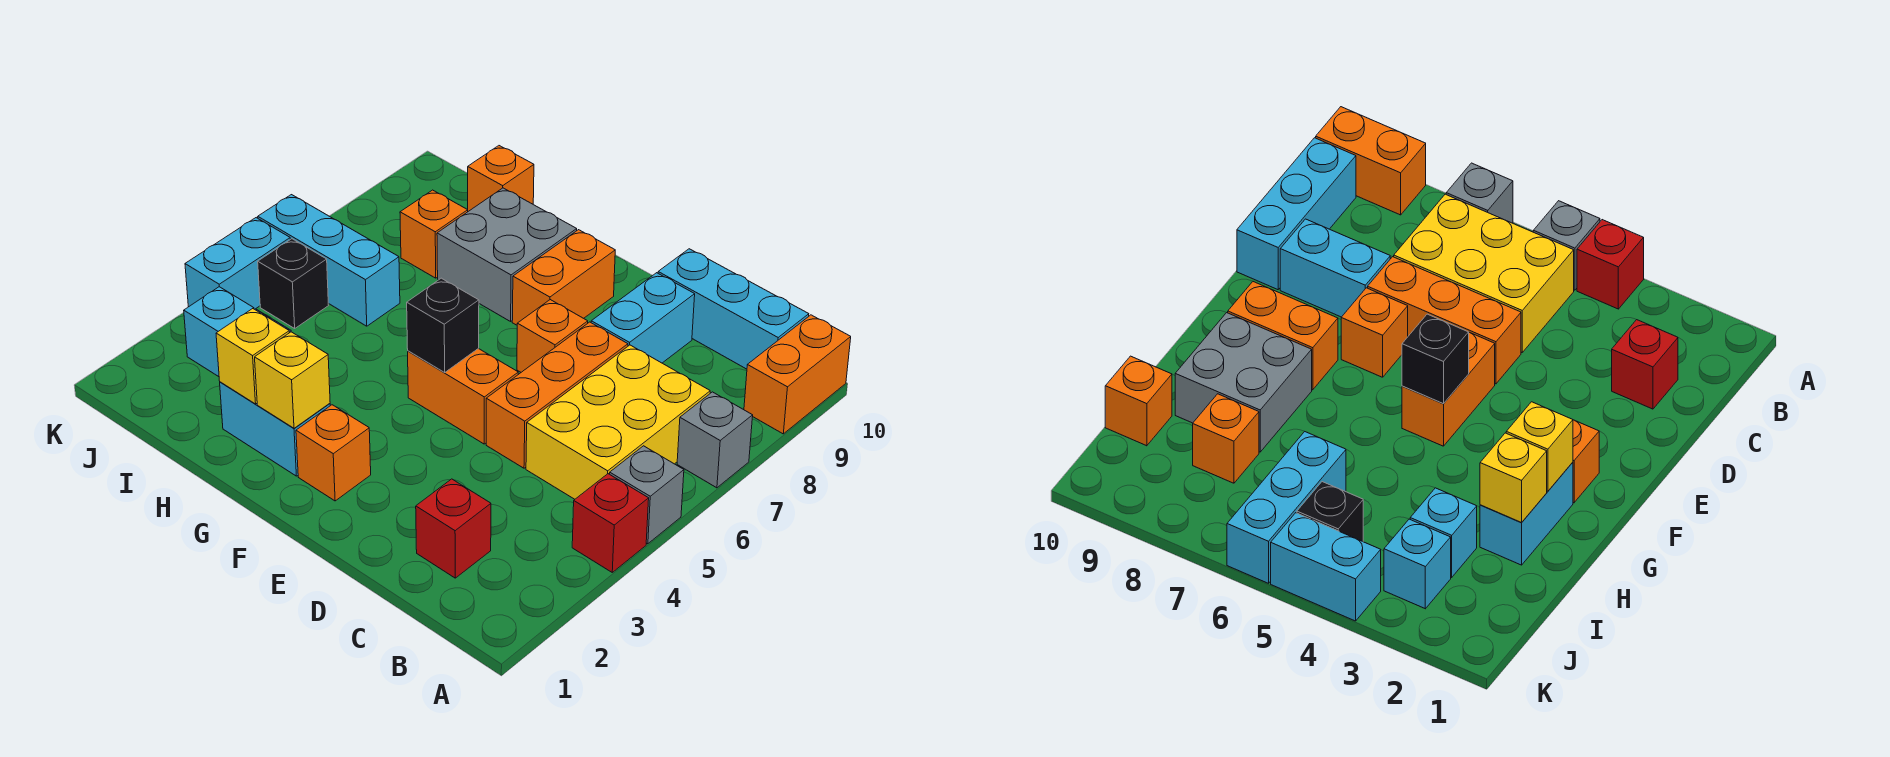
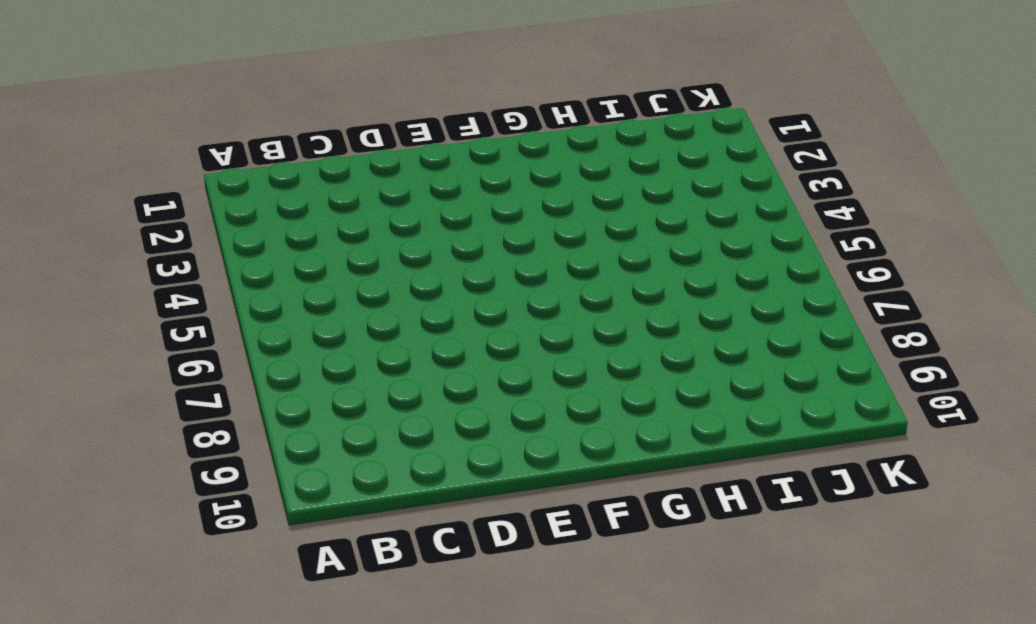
none -> red brick A4 level 1
none -> grey brick A5 level 1
none -> grey brick A7 level 1

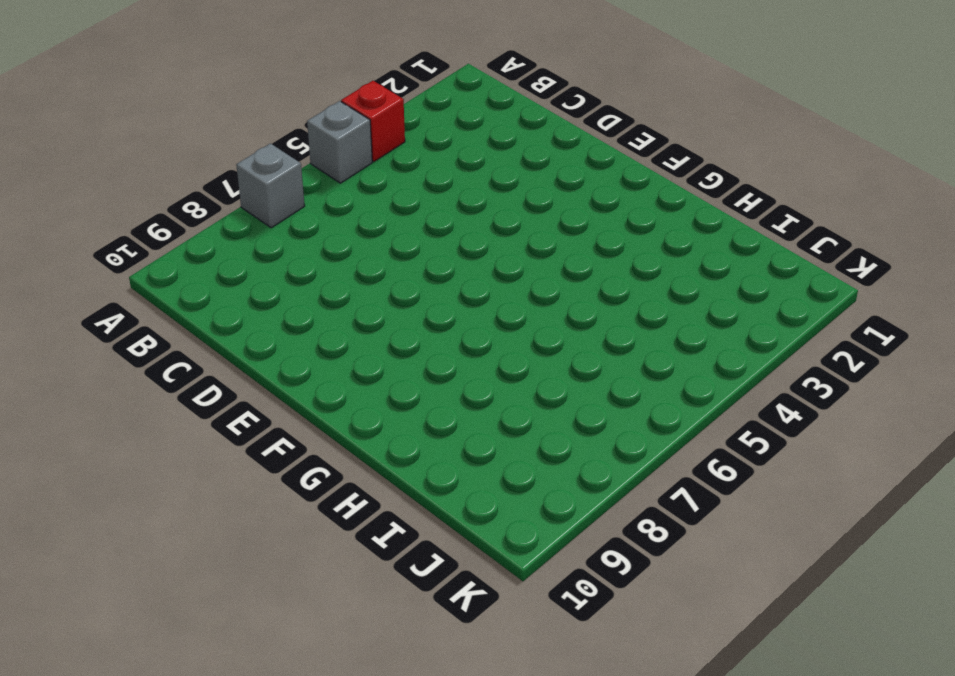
none -> orange brick A9:A10 level 1
none -> yellow brick B5:C7 level 1
none -> cyan brick B10:D10 level 1

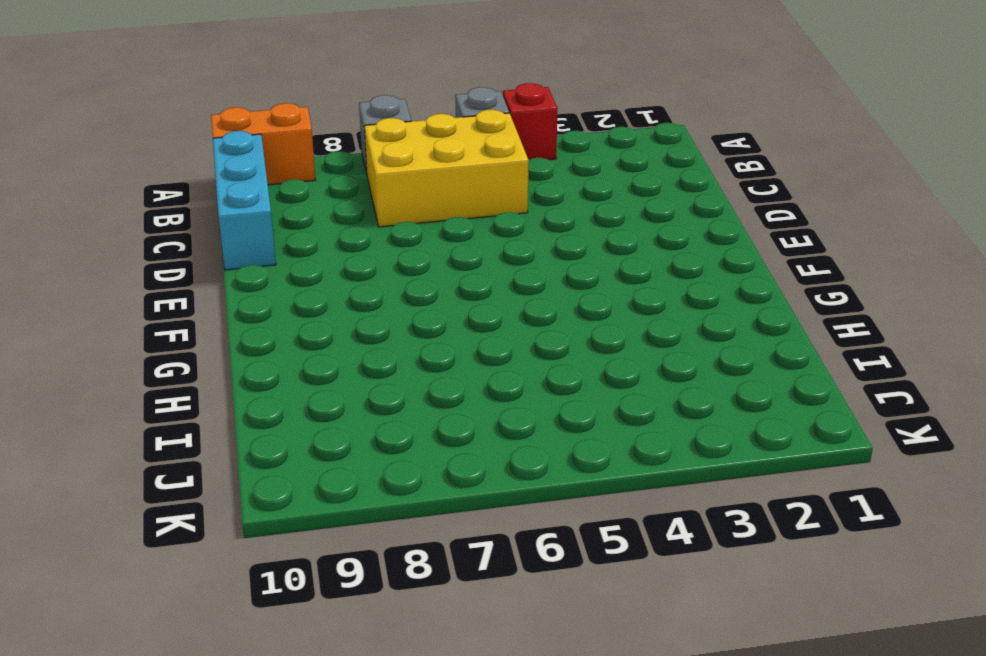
none -> red brick C2 level 1
none -> orange brick D5:D7 level 1
none -> cyan brick D8:D9 level 1

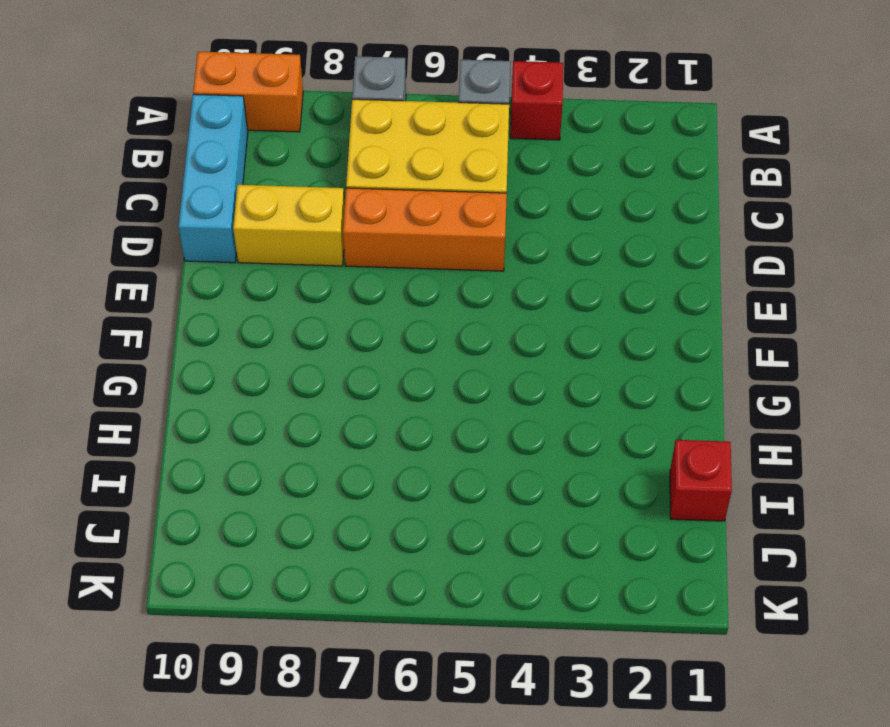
yellow brick D8:D9 level 1 -> cyan brick D8:D9 level 1
red brick I1 level 1 -> red brick C2 level 1
none -> orange brick E5:F5 level 1
none -> orange brick E7 level 1
none -> orange brick F2 level 1

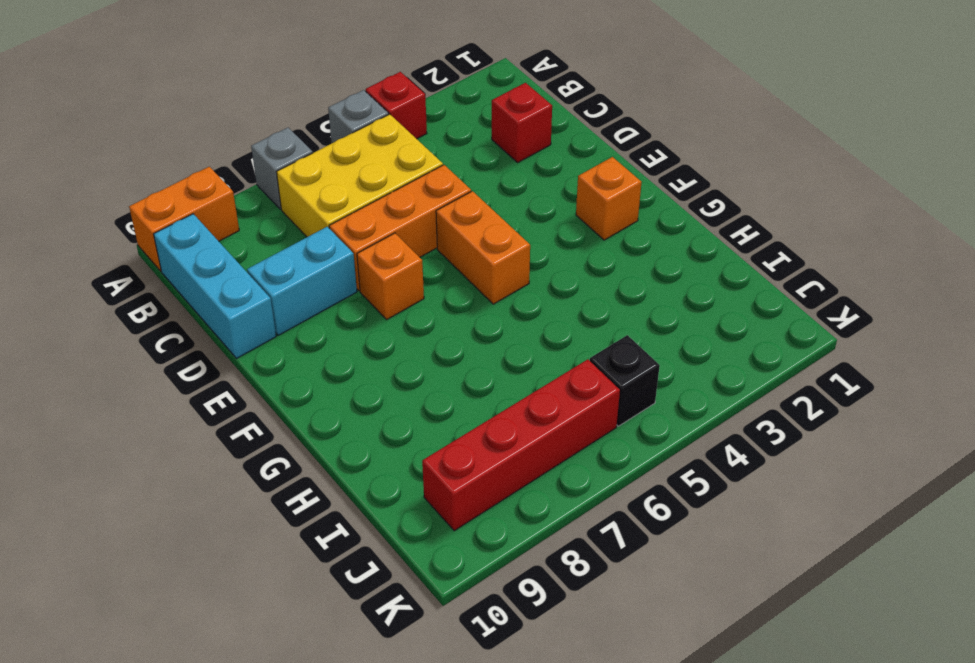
red brick J6:J9 level 1 -> cyan brick I6:K6 level 1
none -> orange brick F8:F9 level 1
none -> cyan brick G2:H2 level 1
none -> grey brick G8:H9 level 1

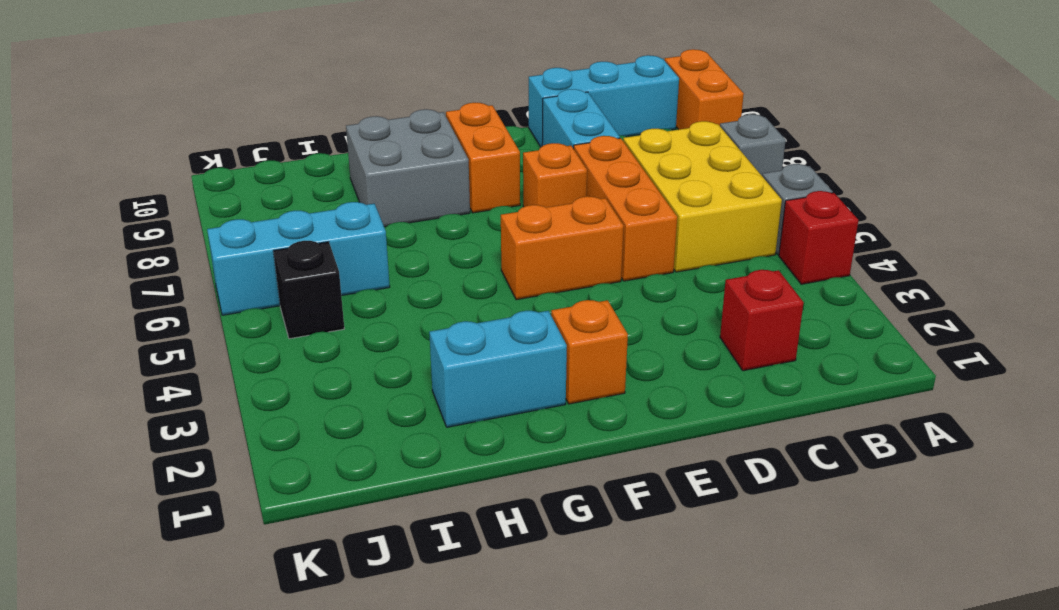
none -> cyan brick I3 level 1
none -> orange brick I8 level 1
none -> orange brick I10 level 1

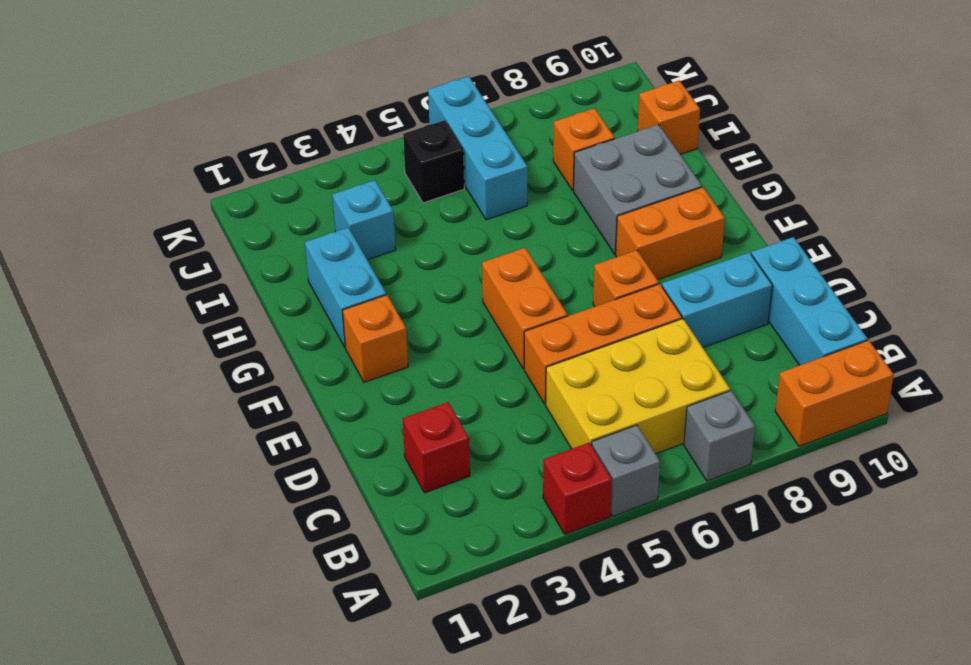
none -> cyan brick J3 level 1
none -> cyan brick K4:K5 level 1
none -> black brick F5 level 2

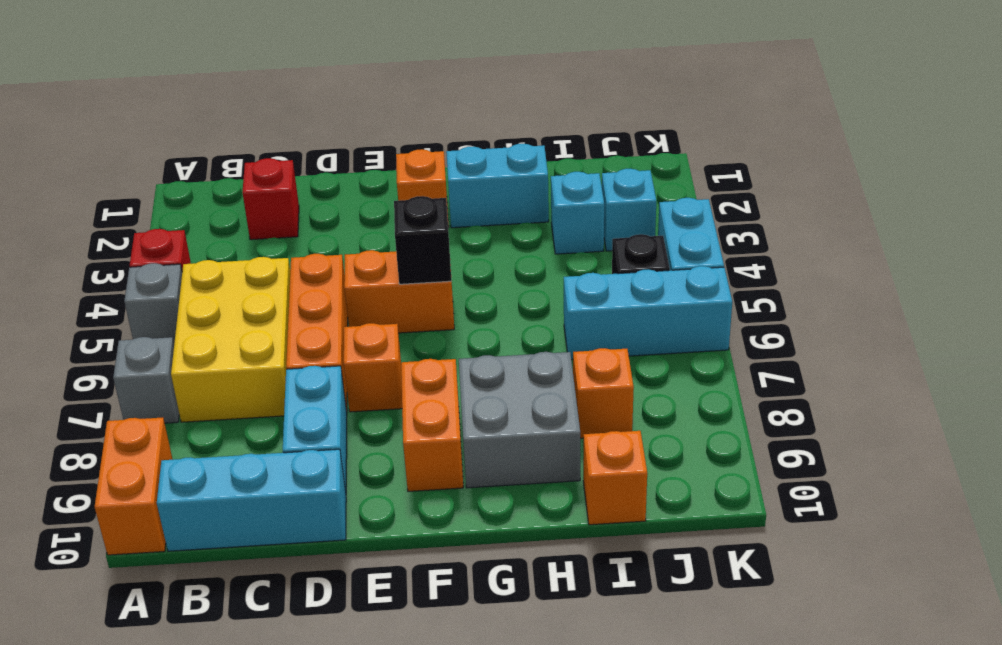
none -> yellow brick G2 level 2
none -> yellow brick H2 level 2

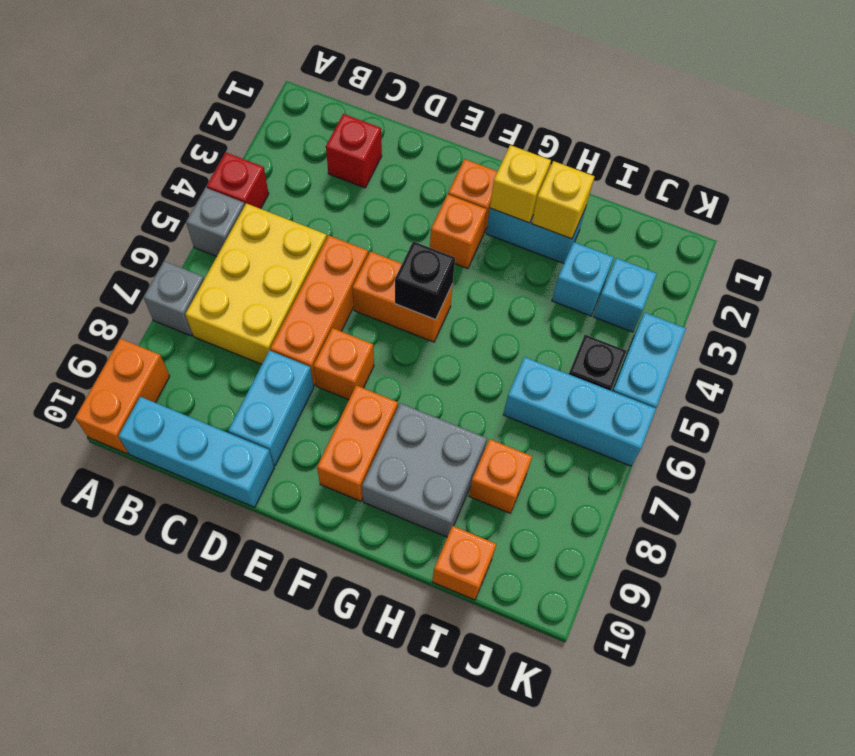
orange brick F3 level 1 -> none

